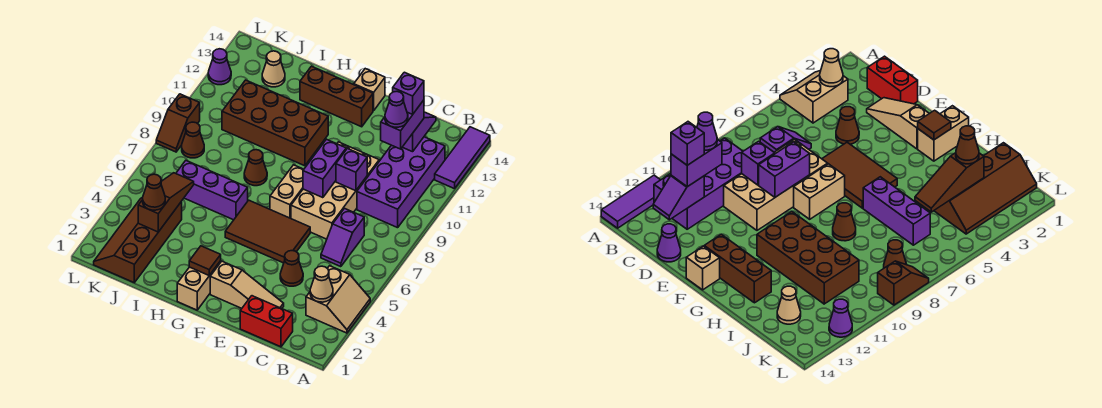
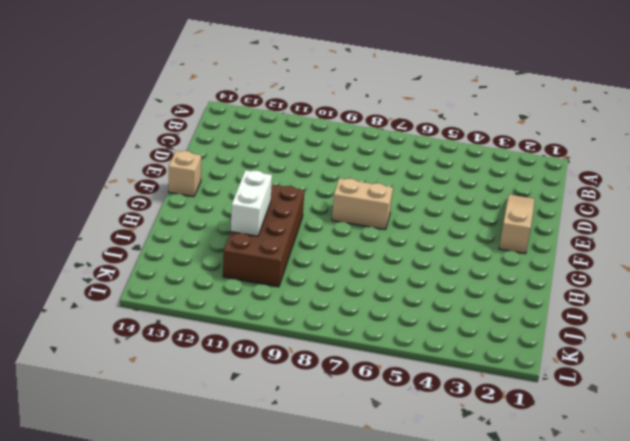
white brick H11:I11 level 2 -> none
none -> tan slope A3:B4 level 1 top B
none -> purple tile A12:A14 level 1
none -> purple brick B9:C12 level 1
none -> red brick C1:D1 level 1

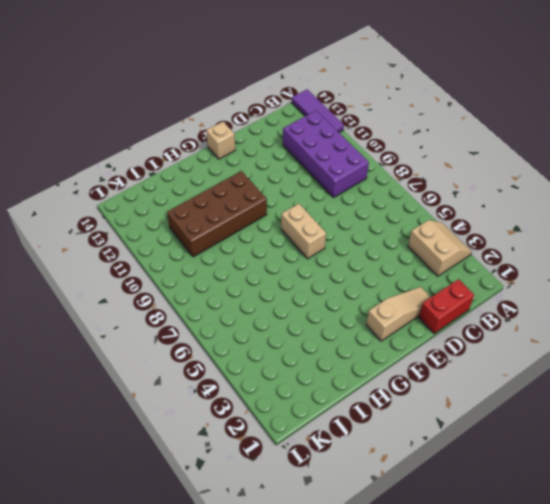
none -> purple slope C6:C7 level 1 top 7
none -> brown cone D4 level 1
none -> tan brick D7:E10 level 1
none -> purple cone D14 level 1

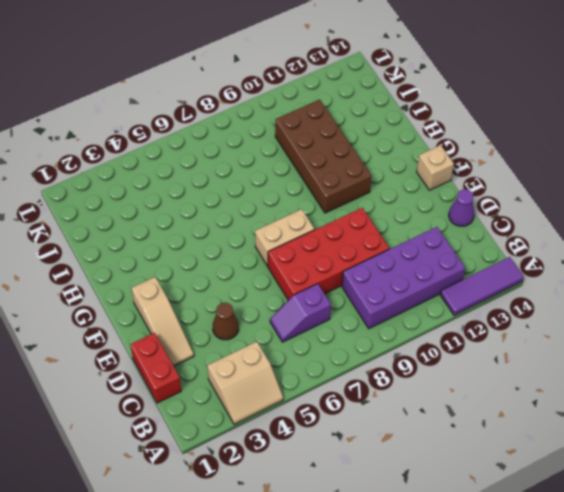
red brick D7:E10 level 1 -> tan brick D7:E10 level 1
none -> brown tile E5:G6 level 1
none -> brown brick F13:H13 level 1
none -> tan brick G1:G2 level 1
none -> purple brick H6:J6 level 1

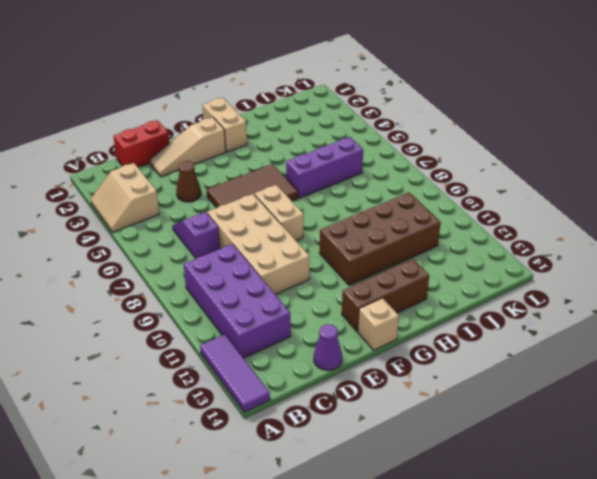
none -> brown cone H8 level 1
none -> brown slope J1:K4 level 1 top J
none -> tan cone J13 level 1
none -> brown cone K8 level 1

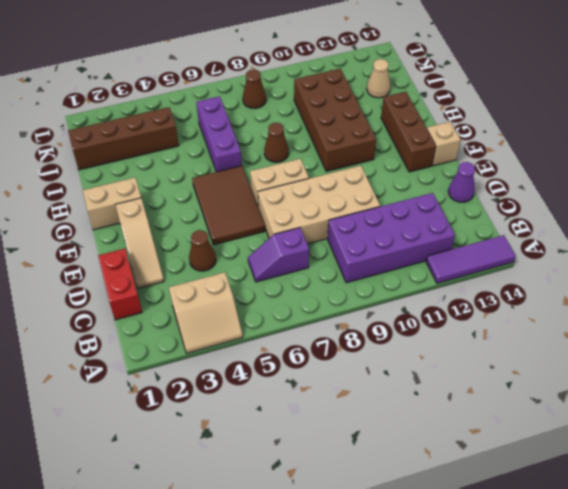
none -> brown slope L8:L9 level 1 top 9
none -> purple cone L12 level 1
none -> tan cone B3 level 2
none -> purple slope C12:C13 level 2 top 12

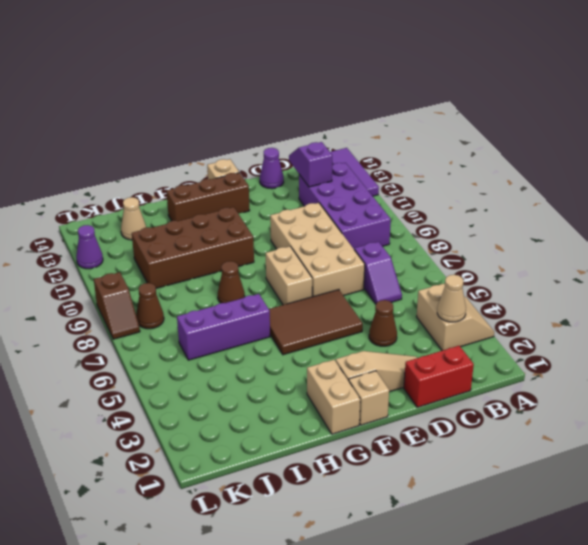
tan brick F1 level 1 -> none
none -> brown slope J1:K4 level 1 top J
none -> purple brick D9 level 2
none -> purple brick E8:E9 level 2
none -> brown tile G2 level 2

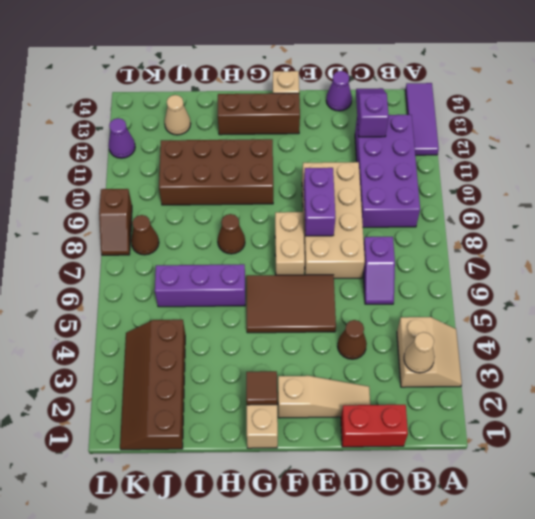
none -> purple brick D9 level 2
none -> brown slope J3:J5 level 2 top 3
none -> purple brick C11:C12 level 3
none -> brown cone J3 level 3

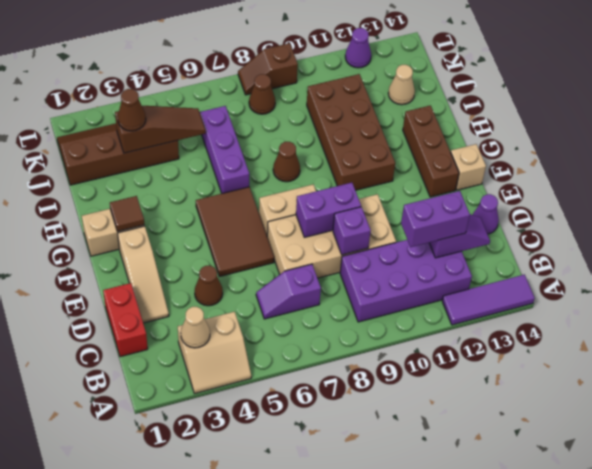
none -> purple cone C11 level 4
none -> purple brick C12 level 4

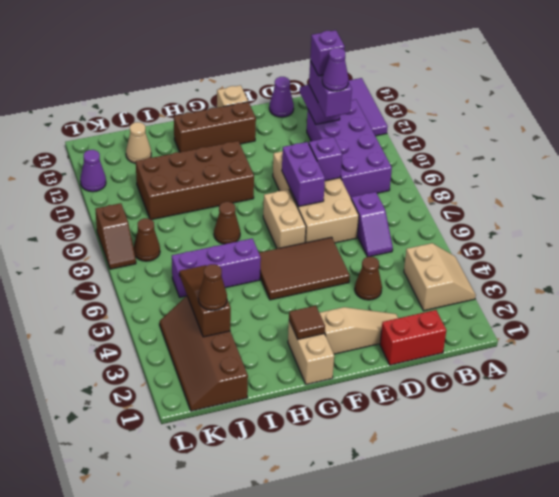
none -> tan cone B3 level 2

